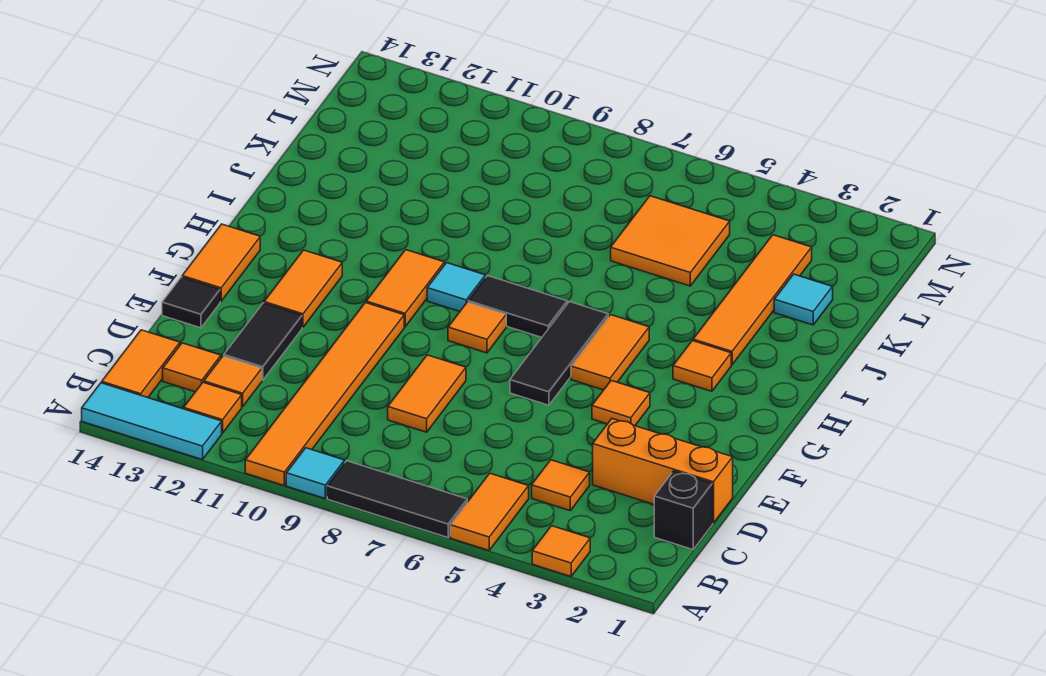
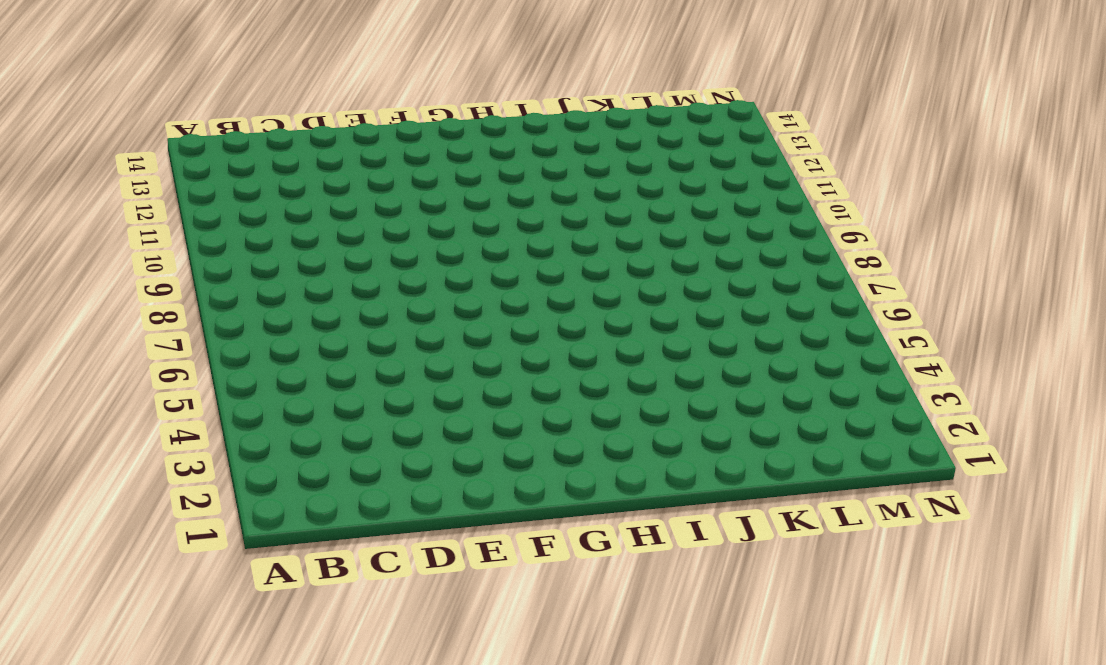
none -> orange tile A3 level 1
none -> orange tile A5:B5 level 1
none -> black tile A6:A8 level 1

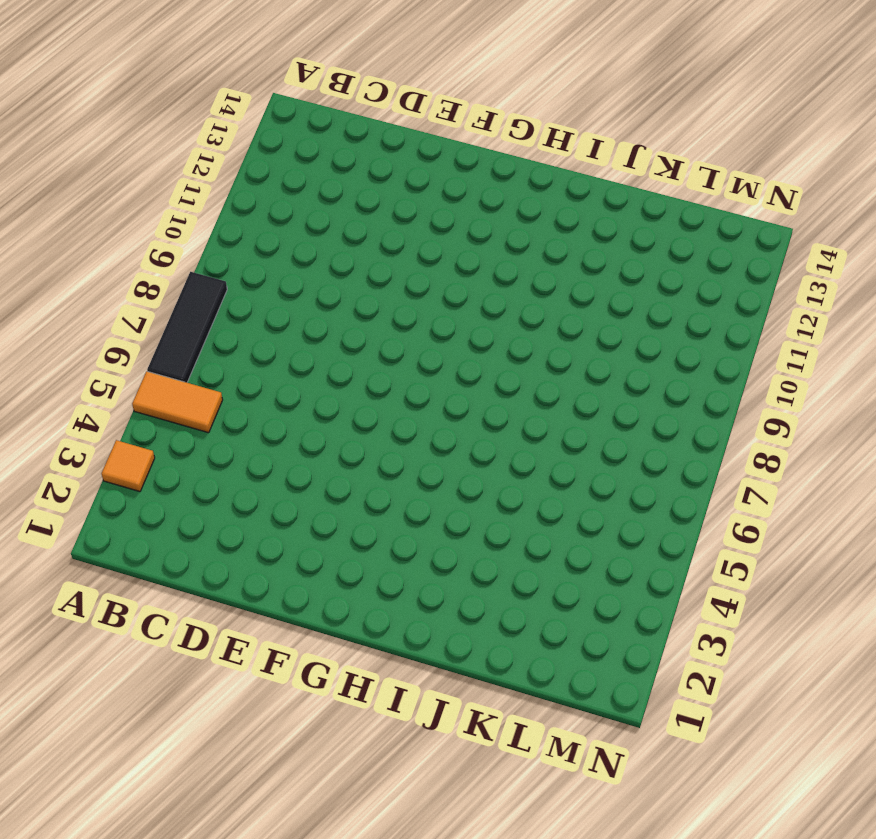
none -> cyan tile A9 level 1
none -> orange tile A10:F10 level 1
none -> cyan tile A12:A14 level 1

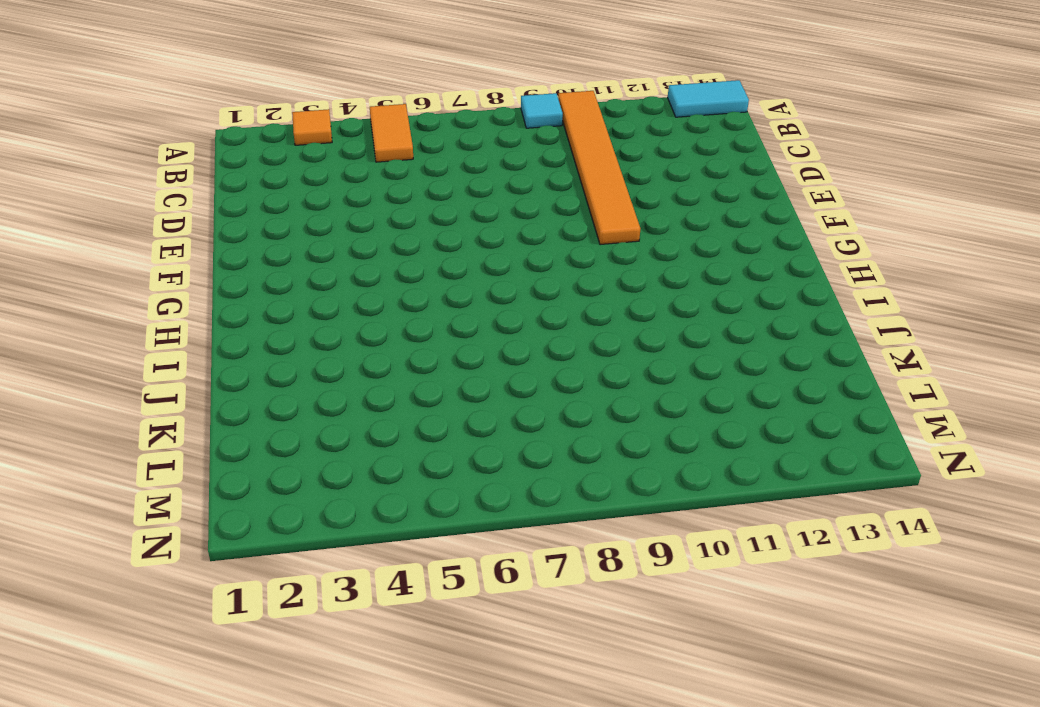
cyan tile A13:A14 level 1 -> cyan tile A12:A14 level 1
none -> black tile A6:A8 level 1
none -> orange tile B12 level 1
none -> orange tile B14:C14 level 1

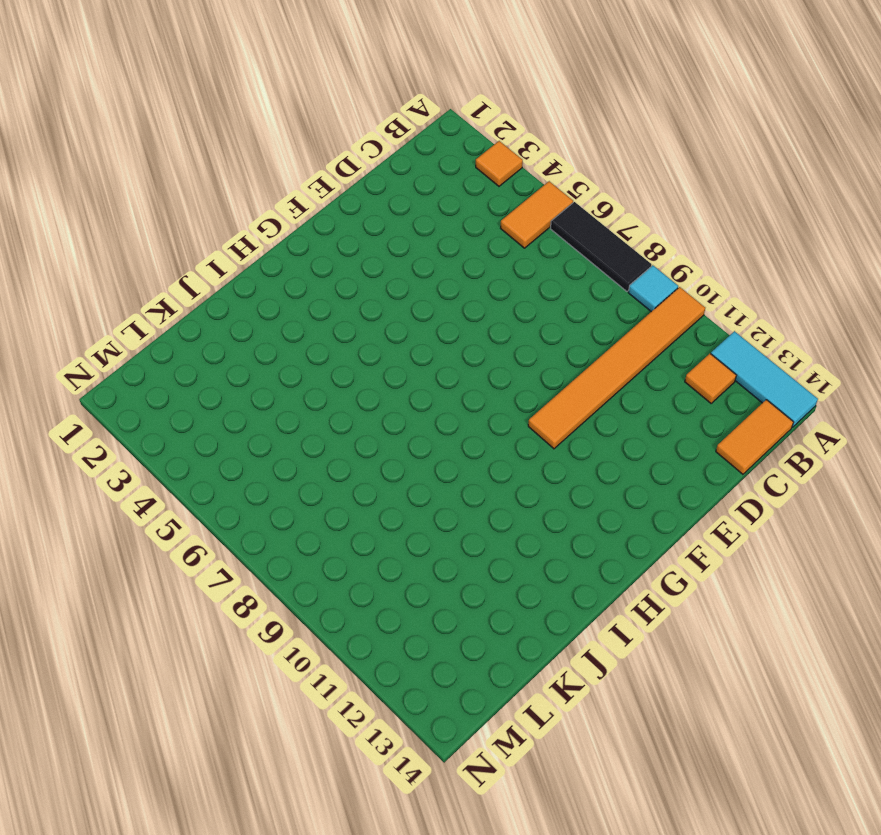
none -> black brick C1 level 1
none -> orange tile C4 level 1
none -> orange tile C12 level 1

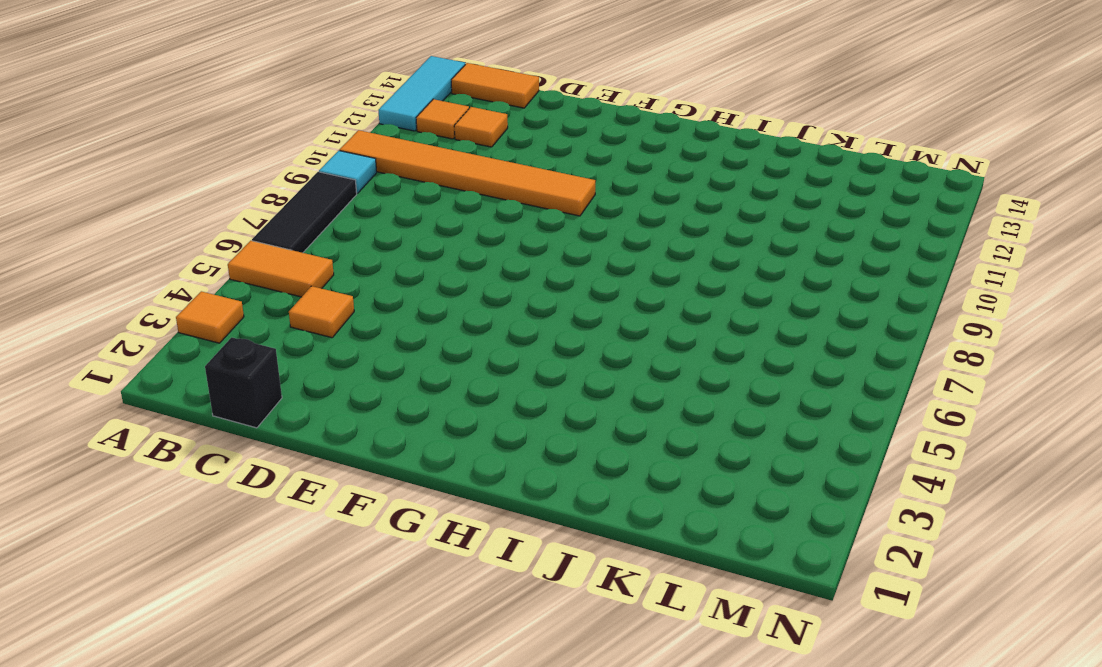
none -> orange tile C13 level 1
none -> orange brick D1:D3 level 1
none -> orange tile D8:E8 level 1

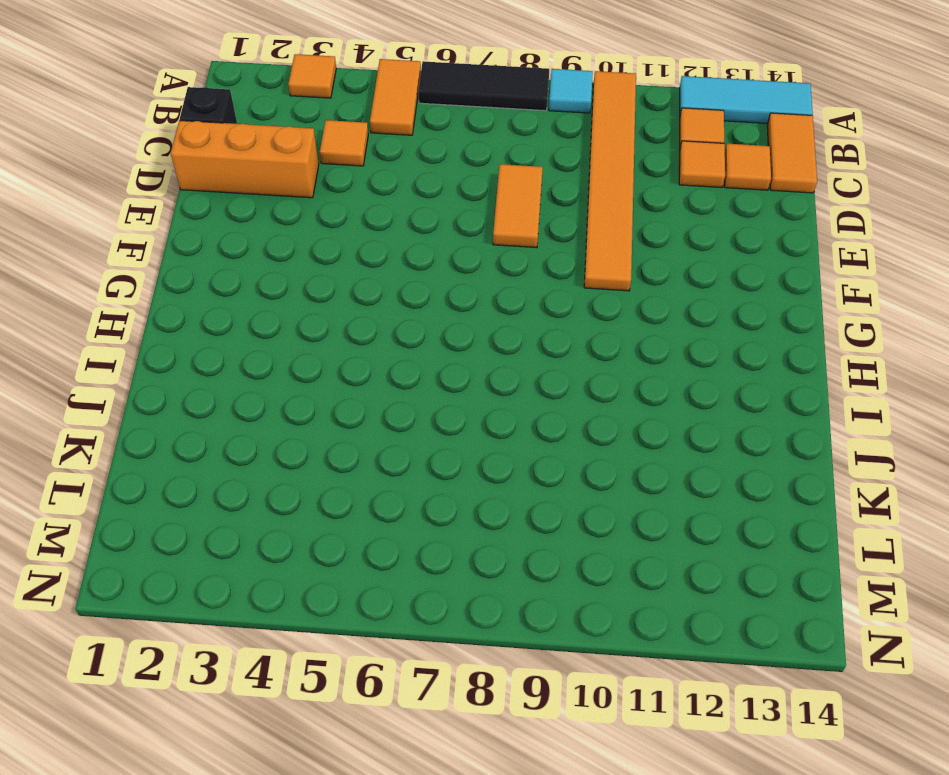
none -> black tile D12:E12 level 1
none -> black tile E14 level 1
none -> orange tile F4 level 1

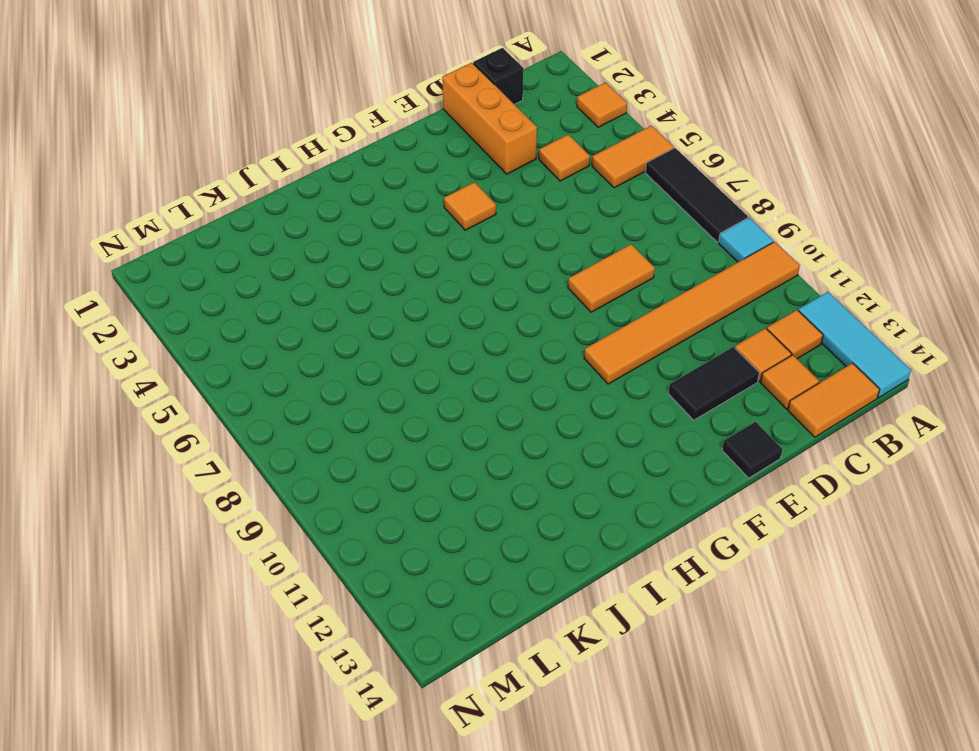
none -> black tile F6:H6 level 1
none -> orange tile F12:G12 level 1
none -> orange tile F14:G14 level 1

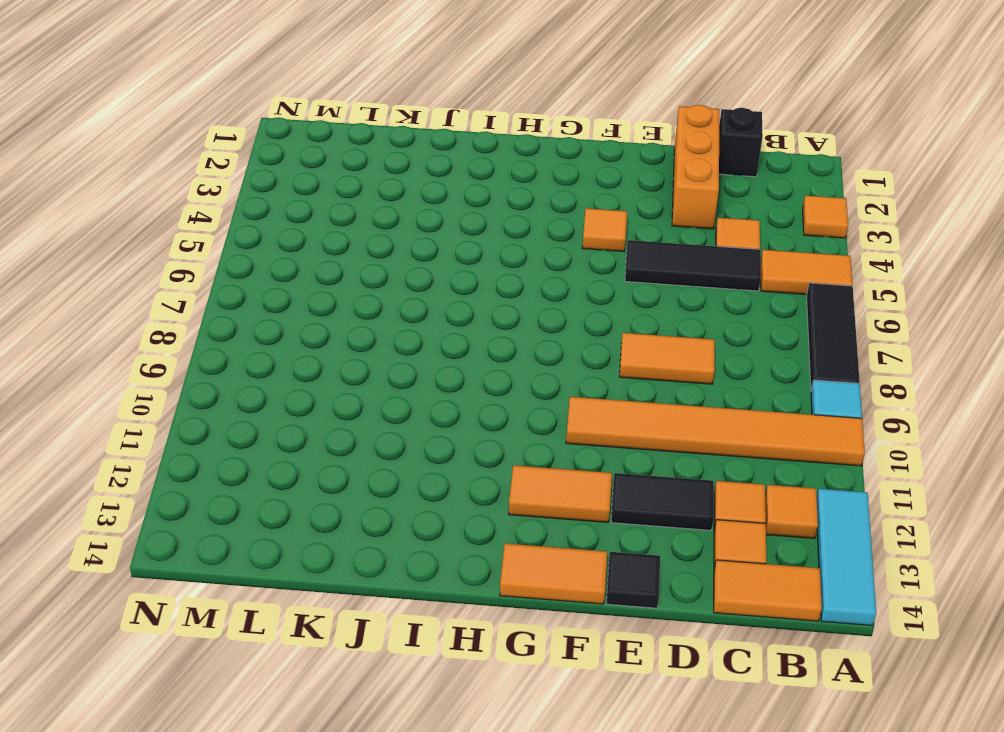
black tile C5:E5 level 1 -> black tile F6:H6 level 1
none -> orange tile G5:H5 level 1
none -> orange tile G8 level 1
none -> orange tile G10:H10 level 1

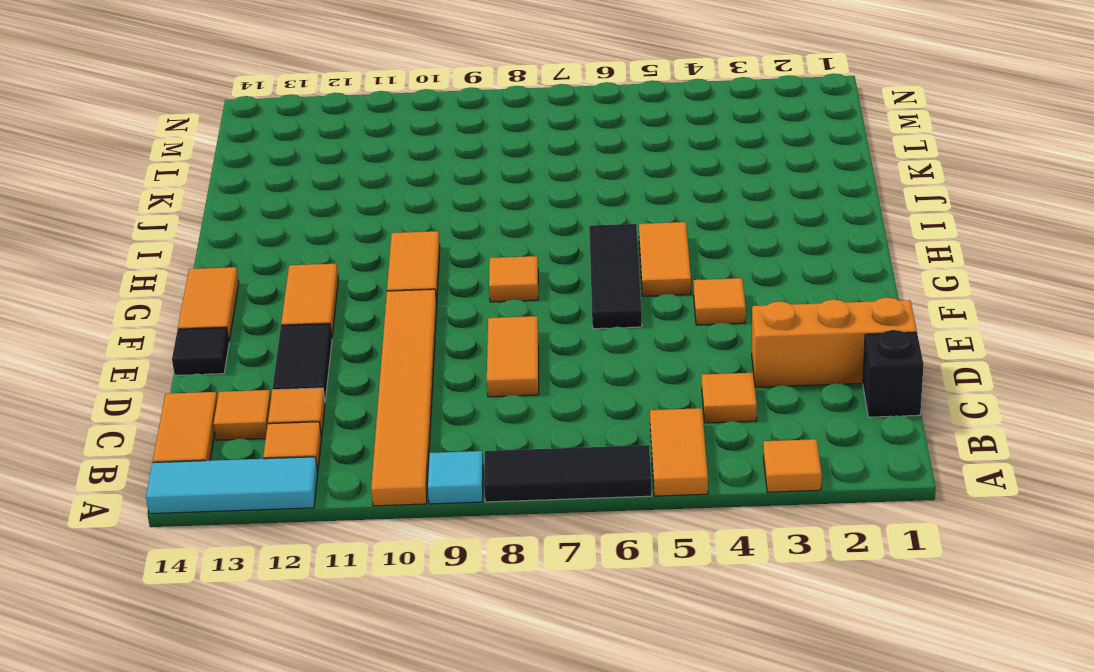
none -> orange tile H3 level 1
none -> black tile H7:H8 level 1
none -> cyan tile H9 level 1

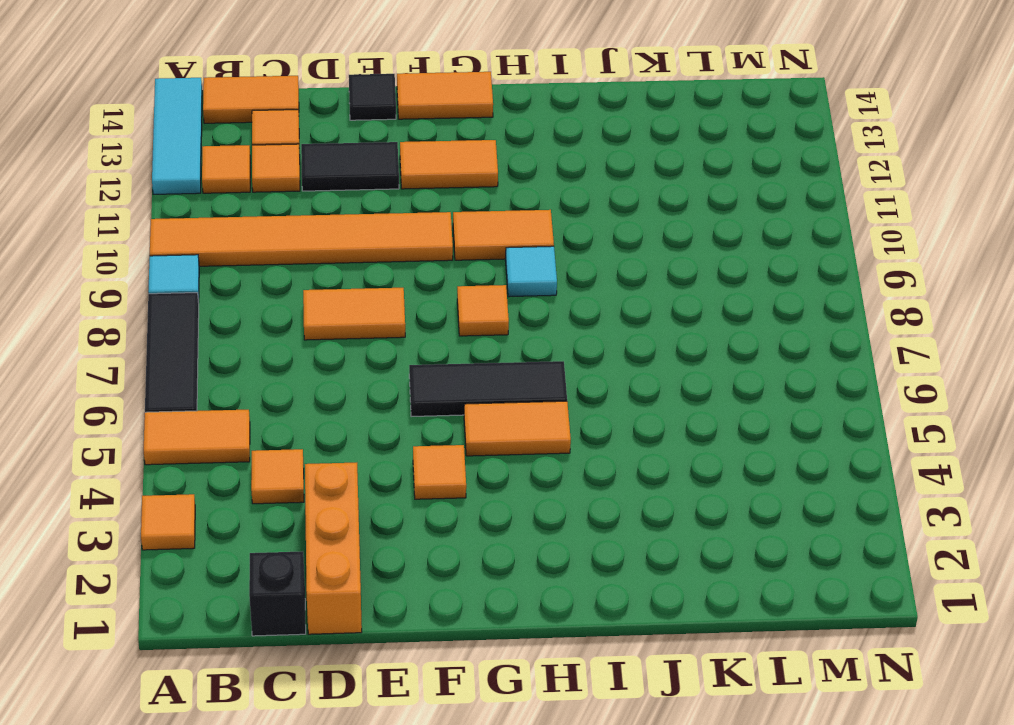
none -> orange tile H3 level 1
none -> black tile H7:H8 level 1
none -> orange tile I3:L3 level 1

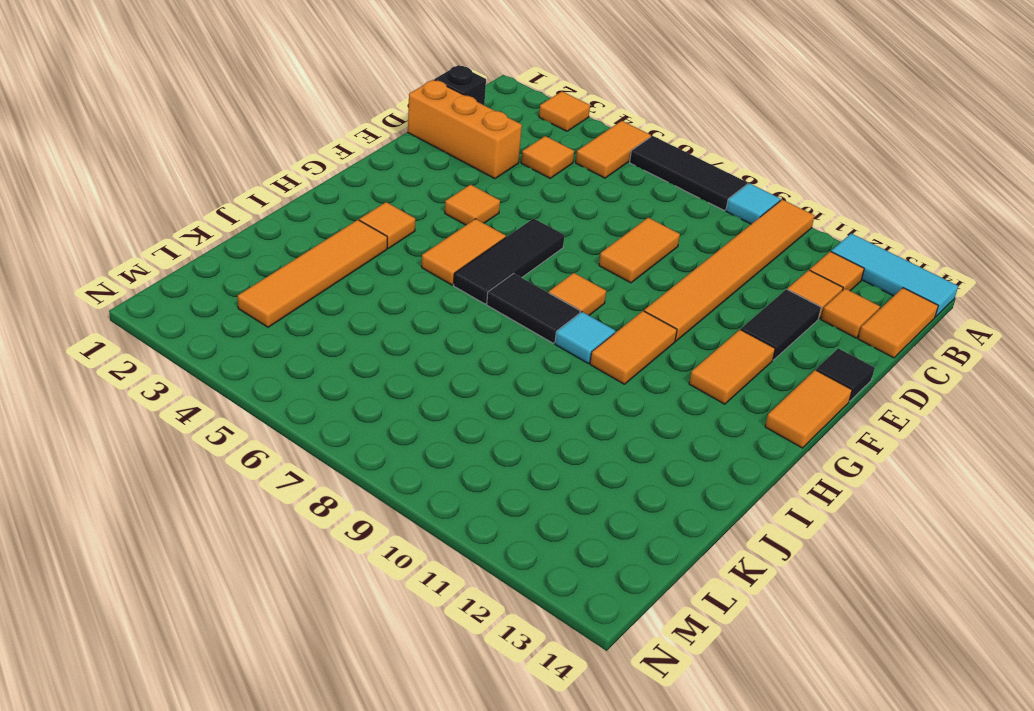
none -> cyan tile K2 level 1
none -> orange tile K5:L6 level 1

